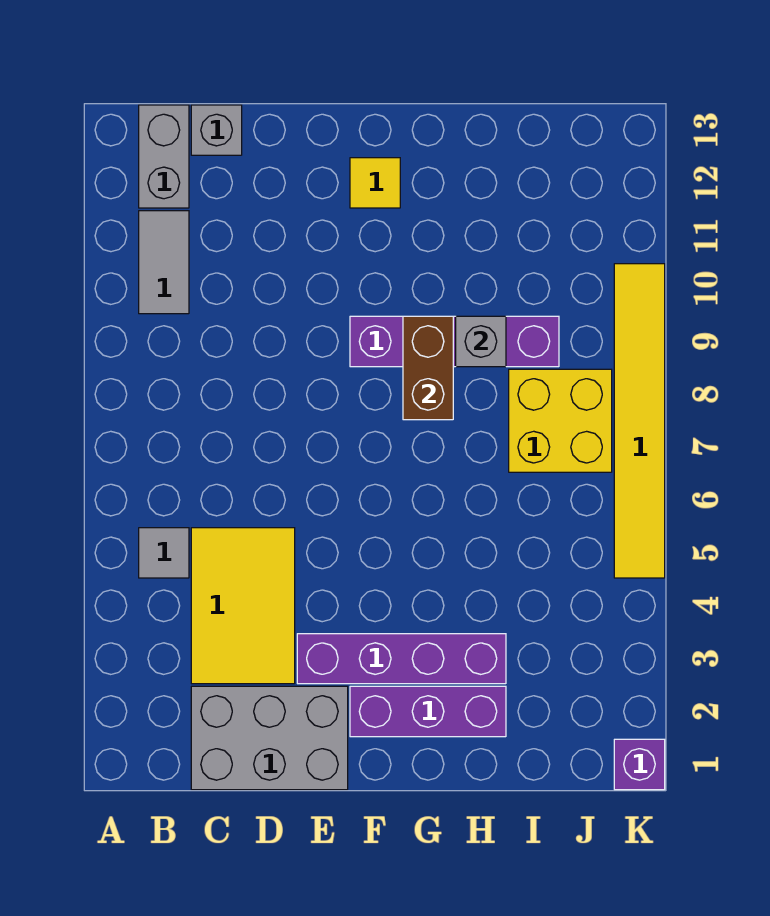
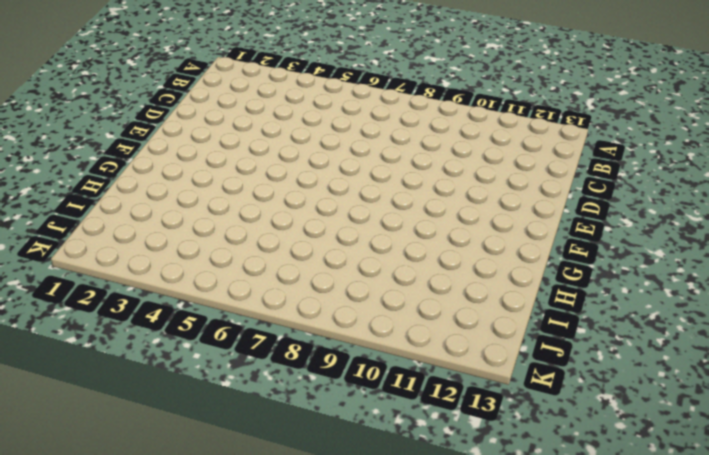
none -> grey tile B5 level 1
none -> grey tile B10:B11 level 1
none -> grey brick B12:B13 level 1

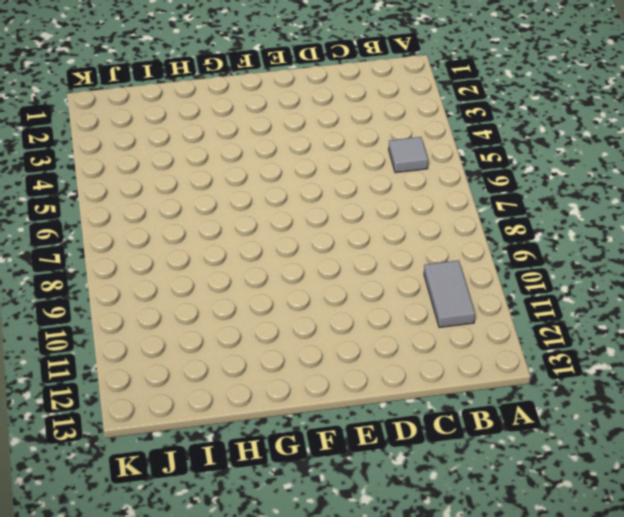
none -> grey brick B12:B13 level 1
none -> grey brick C1:E2 level 1
none -> yellow tile C3:D5 level 1

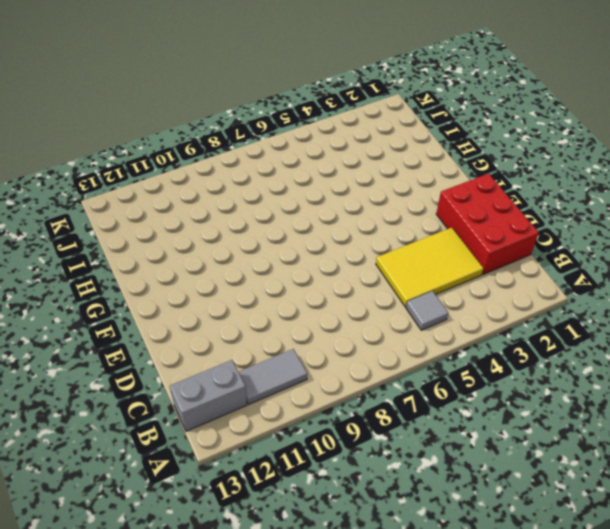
red brick C1:E2 level 1 -> grey brick C1:E2 level 1
none -> grey brick C13 level 1
none -> purple brick E3:H3 level 1
none -> purple brick F2:H2 level 1

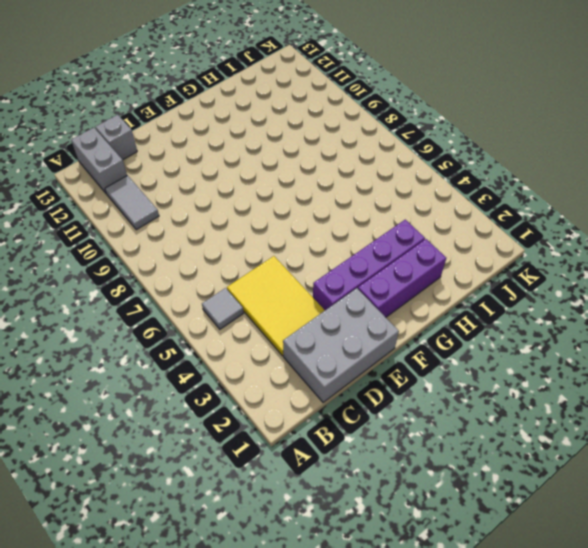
none -> purple brick F9:I9 level 1
none -> yellow tile F12 level 1
none -> yellow brick I7:J8 level 1

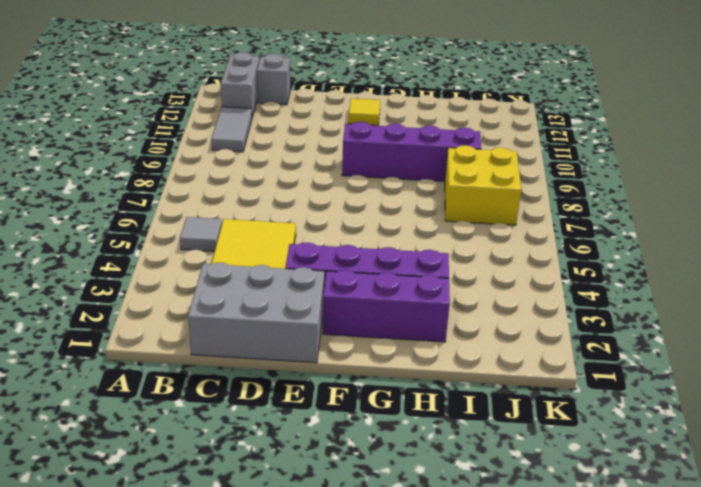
none -> purple brick K1 level 1
none -> yellow tile K5:K10 level 1
none -> brown brick G8:G9 level 2

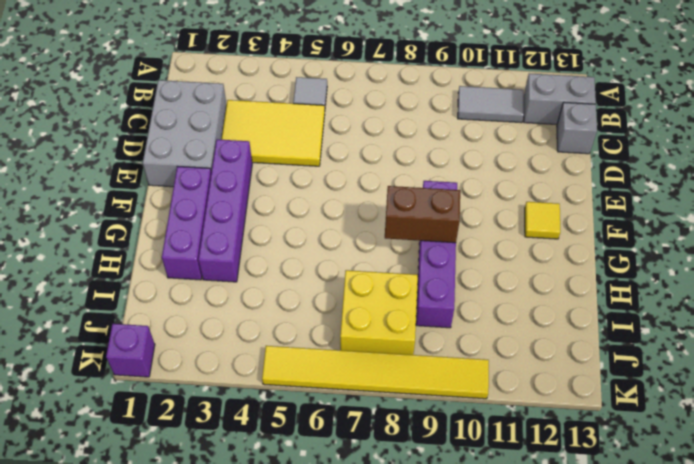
none -> grey brick H9 level 2

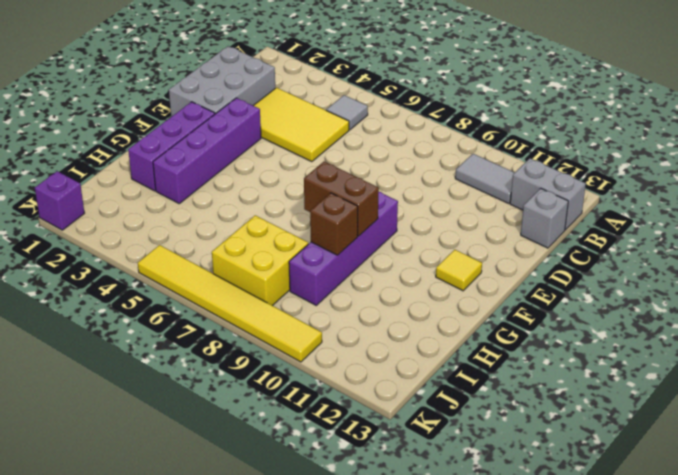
brown brick H9 level 2 -> grey brick H9 level 2

